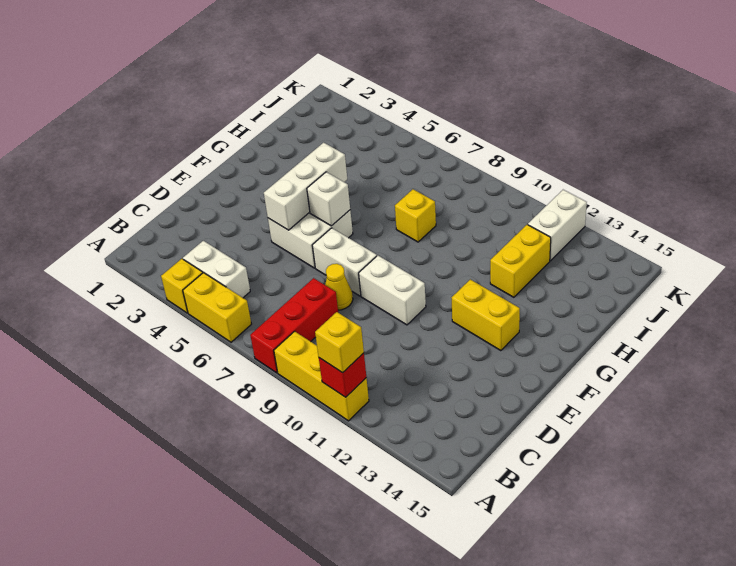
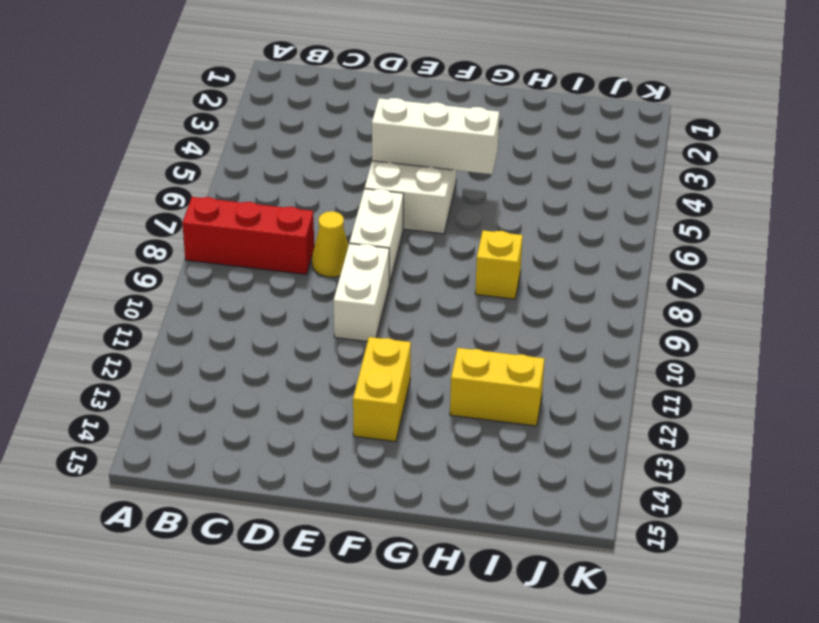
none -> yellow brick A4 level 1
none -> yellow brick A5:A6 level 1
none -> yellow brick A9:A11 level 1

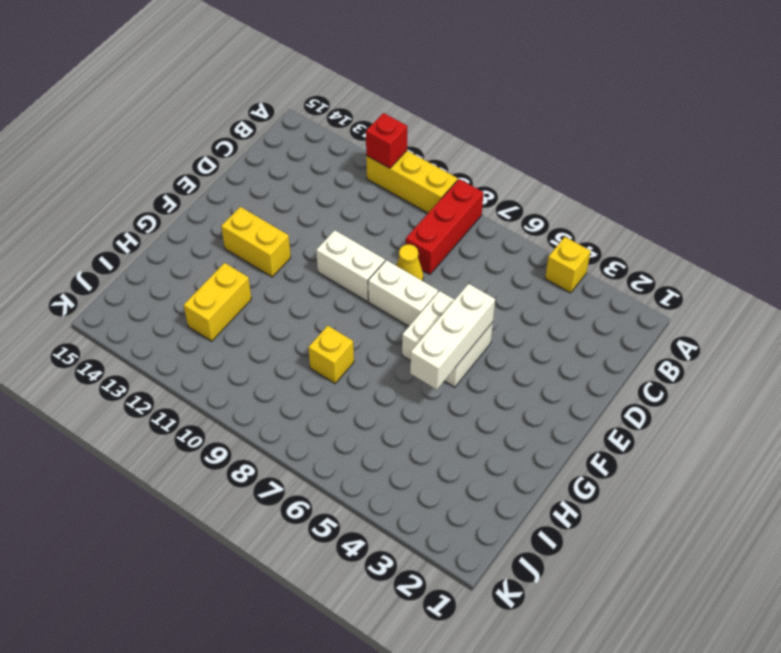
none -> yellow brick A5:A6 level 1
none -> white brick B4:B5 level 1
none -> white brick J12:K12 level 1

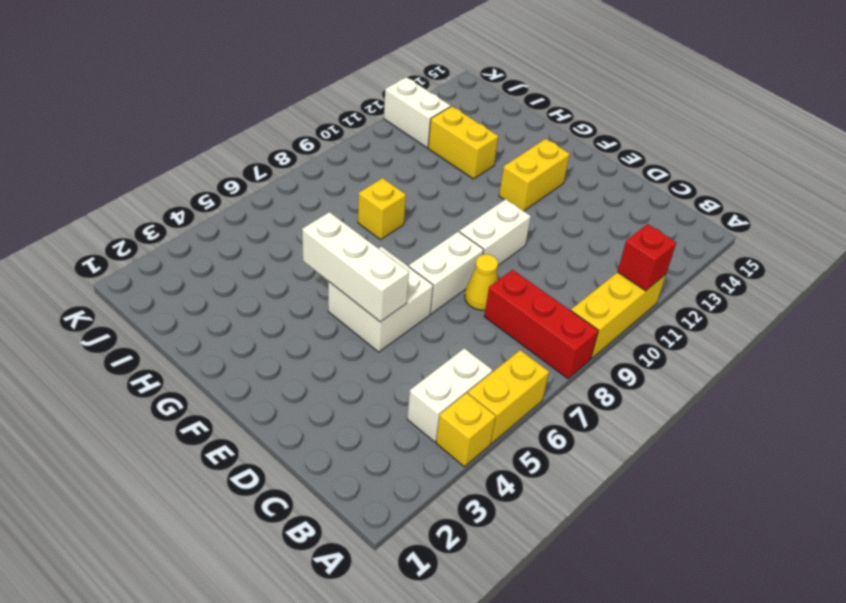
none -> white brick F6 level 2
none -> yellow brick A11 level 3

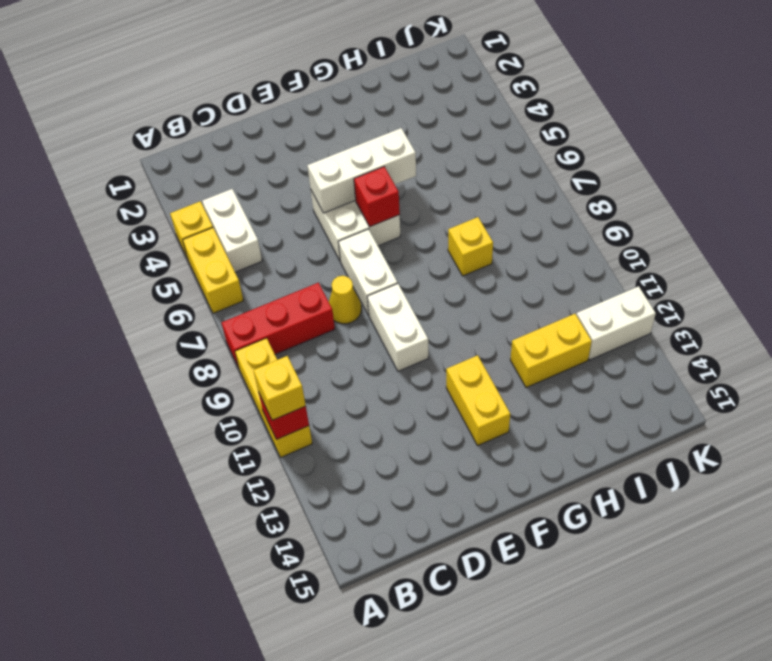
red brick F6 level 2 -> white brick F6 level 2

